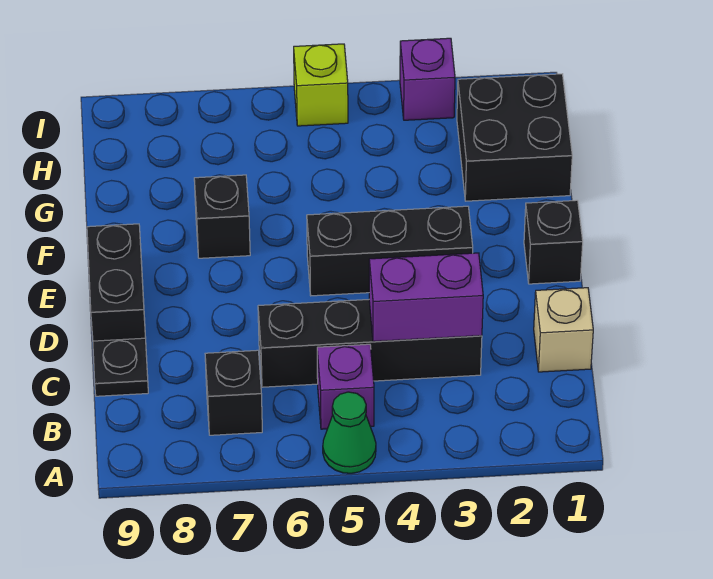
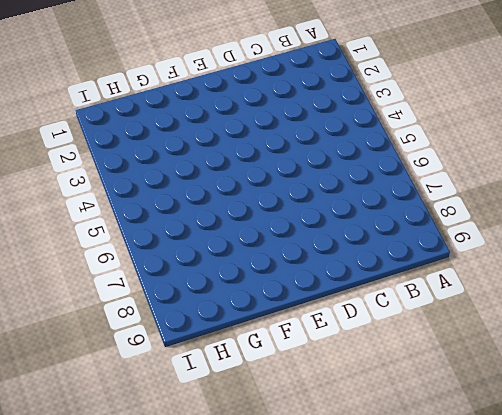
none -> green cone A5 level 1
none -> purple brick B5 level 1
none -> black brick B7 level 1

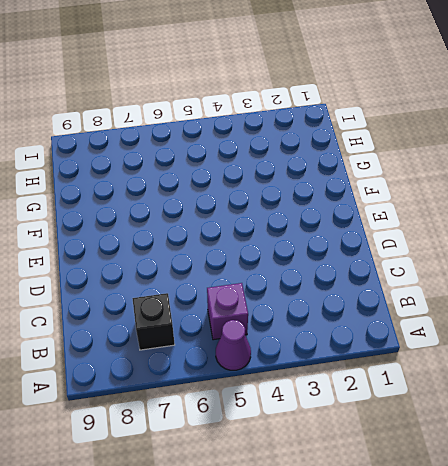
purple cone A5 level 1 -> green cone A5 level 1
none -> tan brick C1 level 1
none -> black brick C3:C6 level 1
none -> black plate C9 level 1

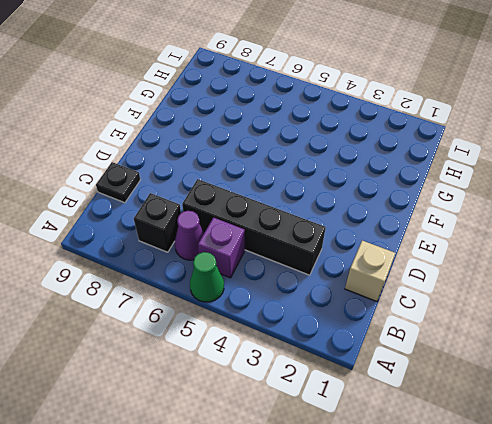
purple cone B6 level 1 -> none
none -> black brick D9:E9 level 1
none -> black brick E1 level 1
none -> black brick E3:E5 level 1

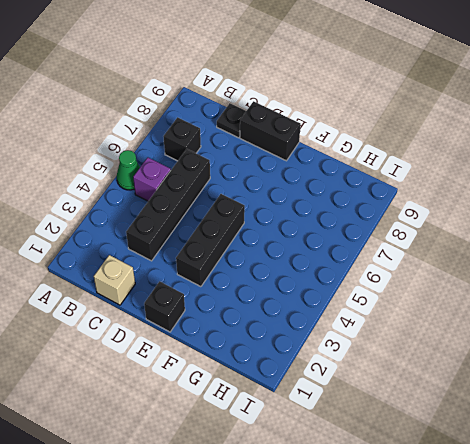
none -> black brick F7 level 1
none -> black brick G1:H2 level 1
none -> purple brick I3 level 1

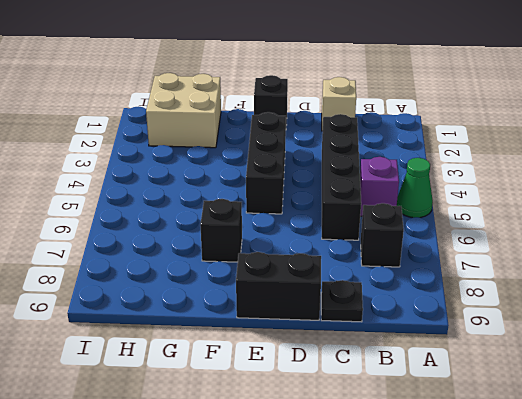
tan brick G1:H2 level 1 -> black brick G1:H2 level 1
none -> purple brick I3 level 1
none -> lime brick I5 level 1
none -> purple brick C3:C4 level 2

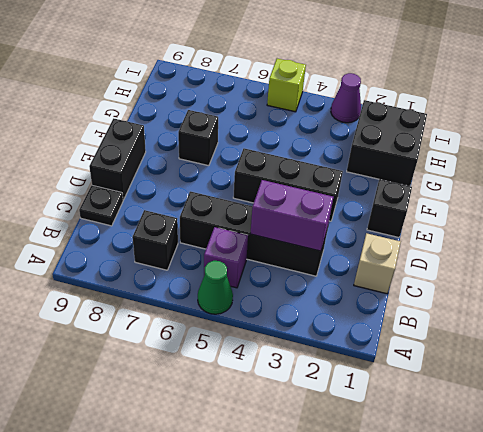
purple cone I3 level 1 -> purple brick I3 level 1

